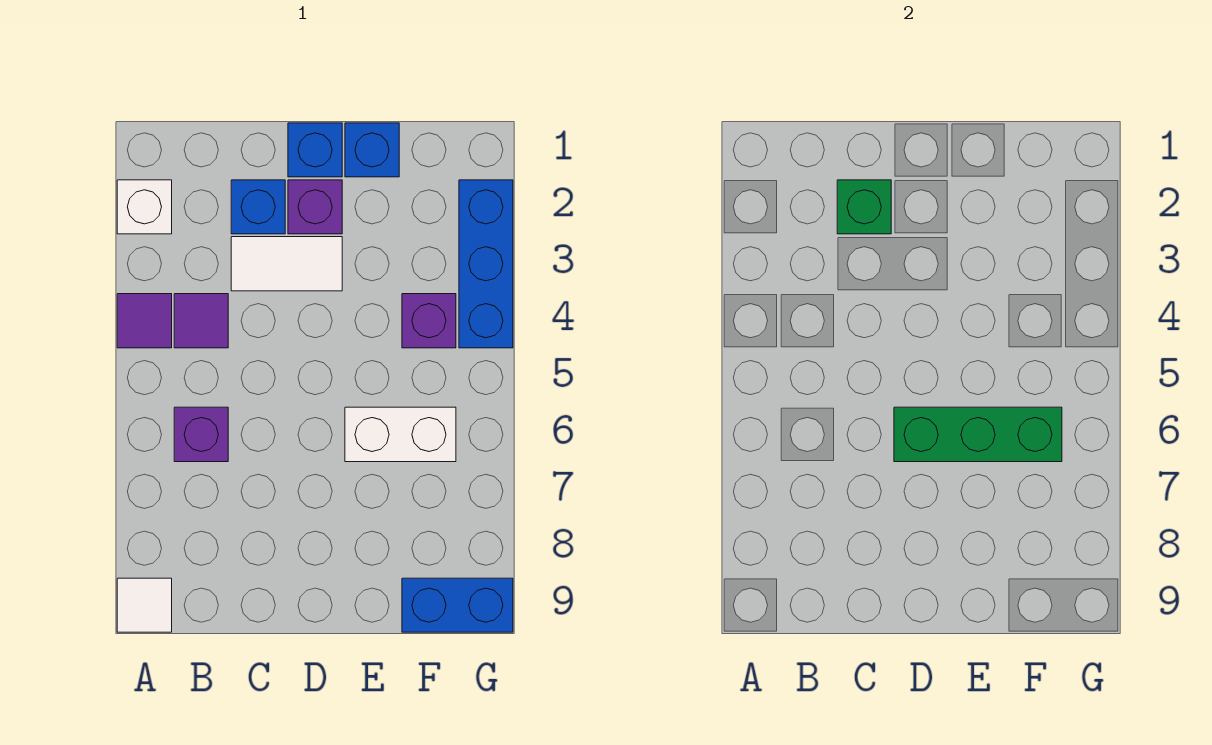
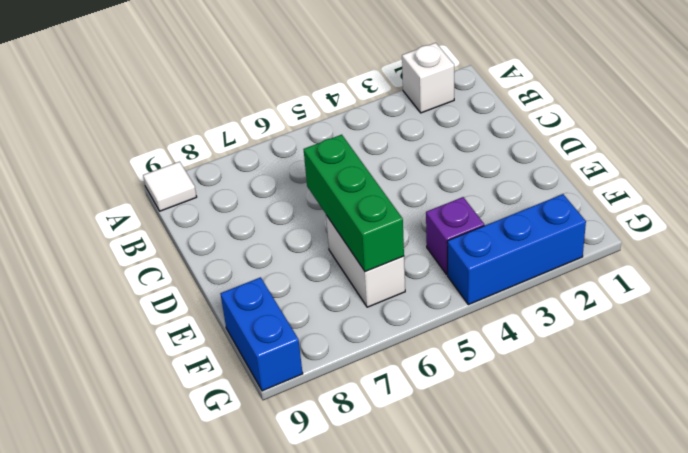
none -> purple tile A4 level 1
none -> purple tile B4 level 1
none -> purple brick B6 level 1

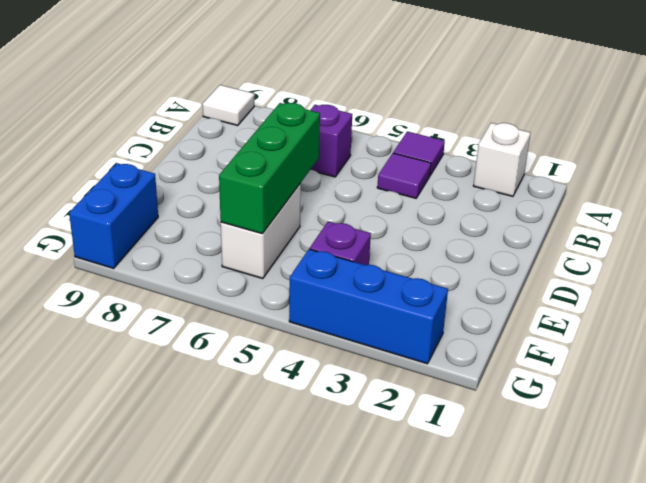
none -> blue brick C2 level 1
none -> white tile C3:D3 level 1
none -> blue brick D1 level 1

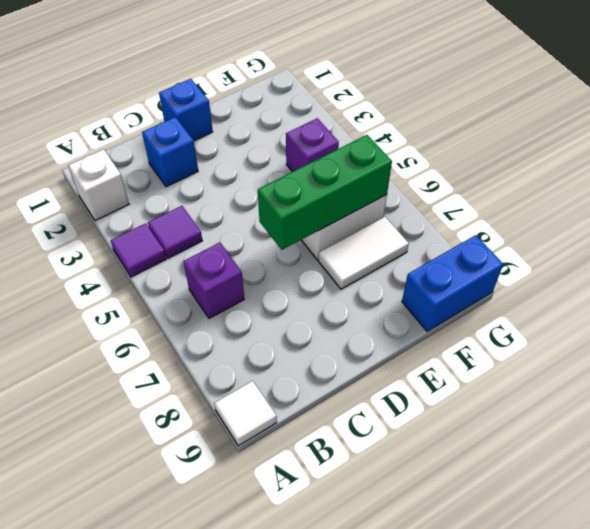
white tile E7:F7 level 1 -> white tile C3:D3 level 1
none -> purple brick D2 level 1
none -> blue brick E1 level 1
none -> blue brick G2:G4 level 1

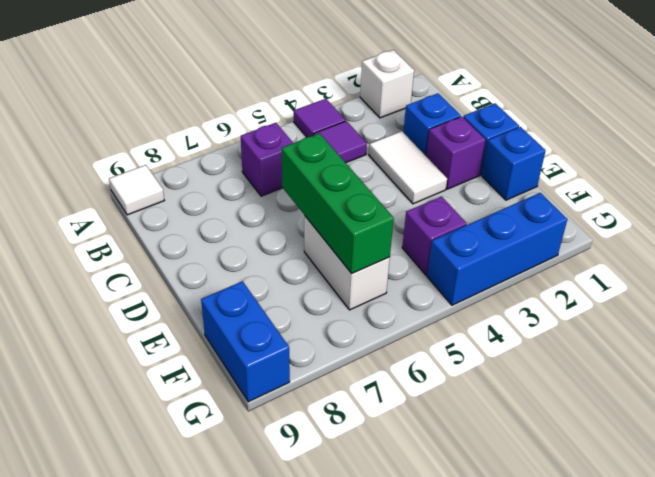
none -> green brick C2 level 2

